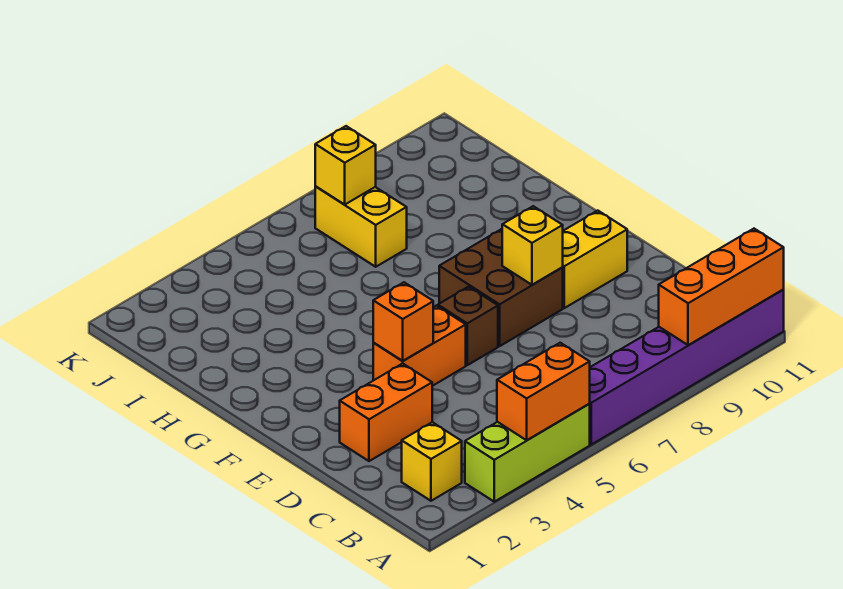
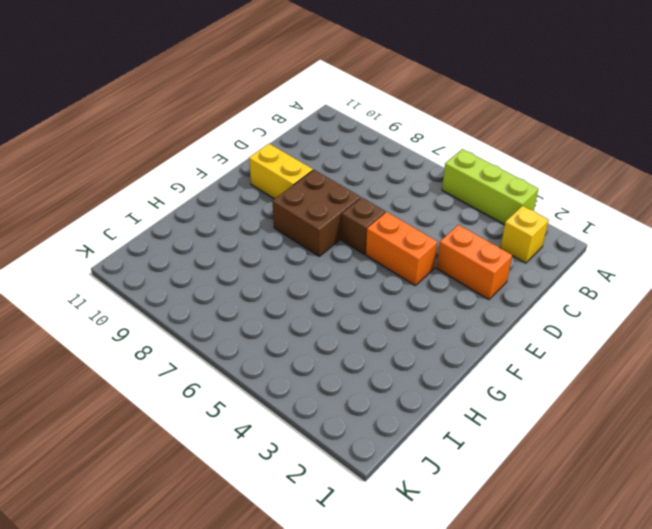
none -> purple brick A6:A11 level 1
none -> yellow brick I7:J7 level 1
none -> orange brick A4:A5 level 2

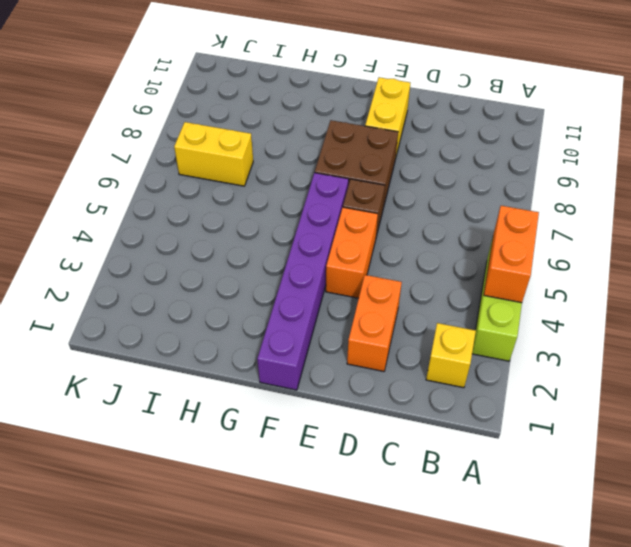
purple brick F1:F6 level 1 -> purple brick A6:A11 level 1
none -> orange brick A9:A11 level 2
none -> orange brick E4 level 2
none -> yellow brick E8 level 2

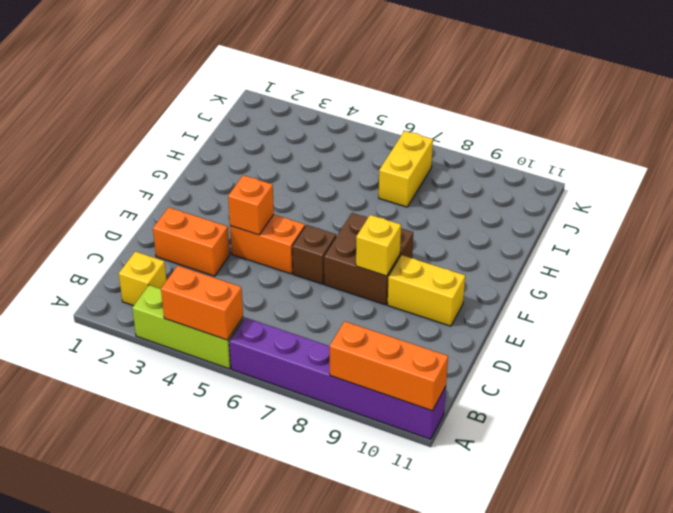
none -> yellow brick J7 level 2

